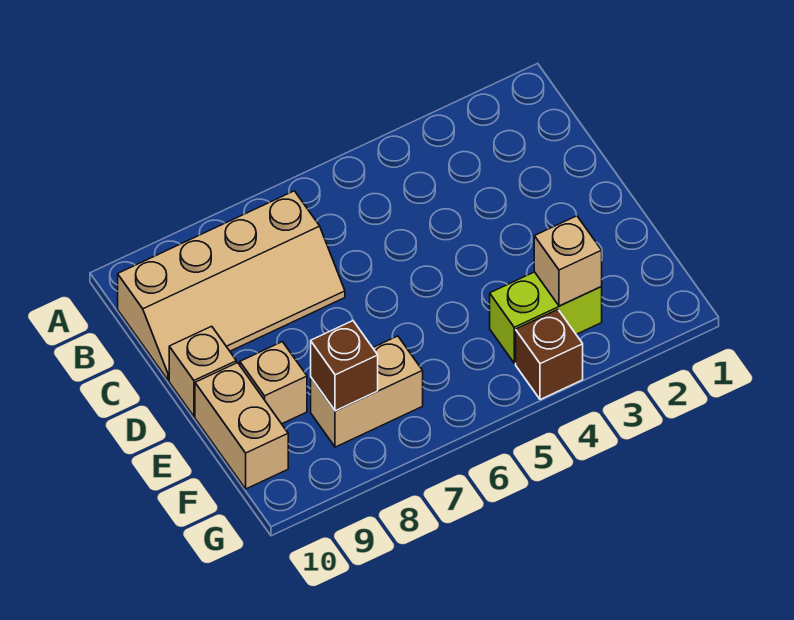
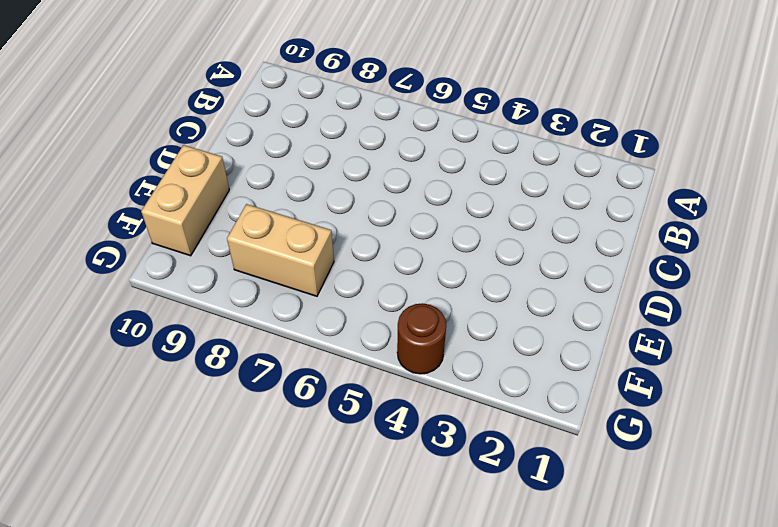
brown round brick G4 level 1 -> brown brick G4 level 1
none -> tan slope B7:C10 level 1 top B
none -> tan brick D10 level 1

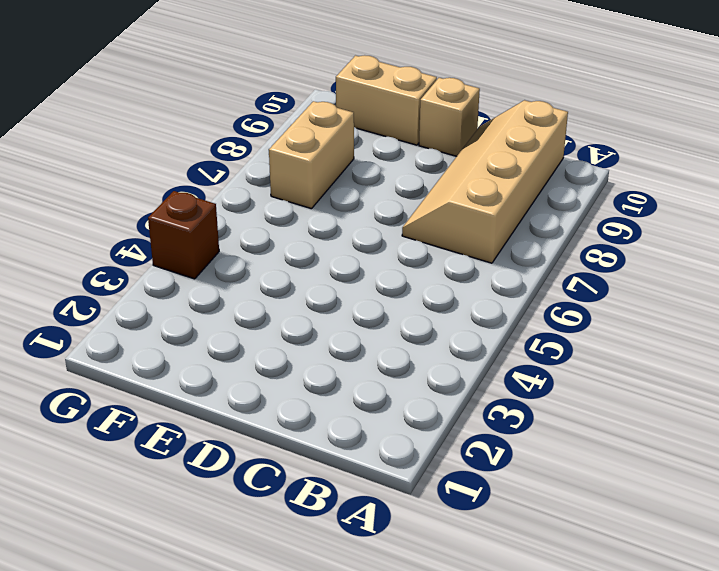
none -> tan brick E9 level 1
none -> lime brick F3:F4 level 1

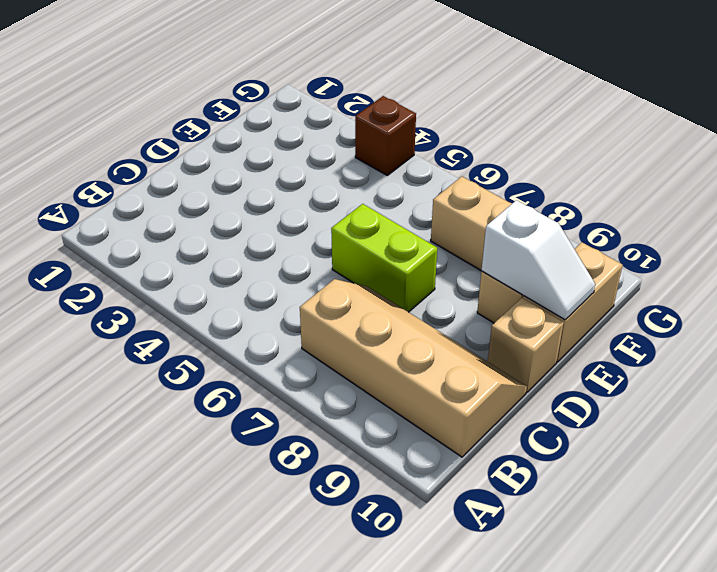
lime brick D6:D7 level 1 -> lime brick F3:F4 level 1
white slope E9:E10 level 2 top 9 -> none
none -> tan brick F3 level 2
none -> brown brick F8 level 2

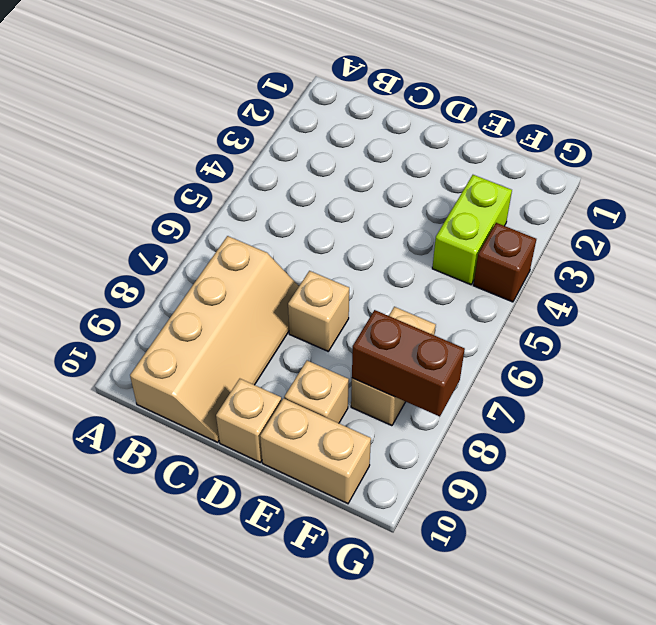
tan brick D7 level 1 -> tan brick F3 level 2
brown brick F8:G8 level 2 -> brown brick F8 level 2

